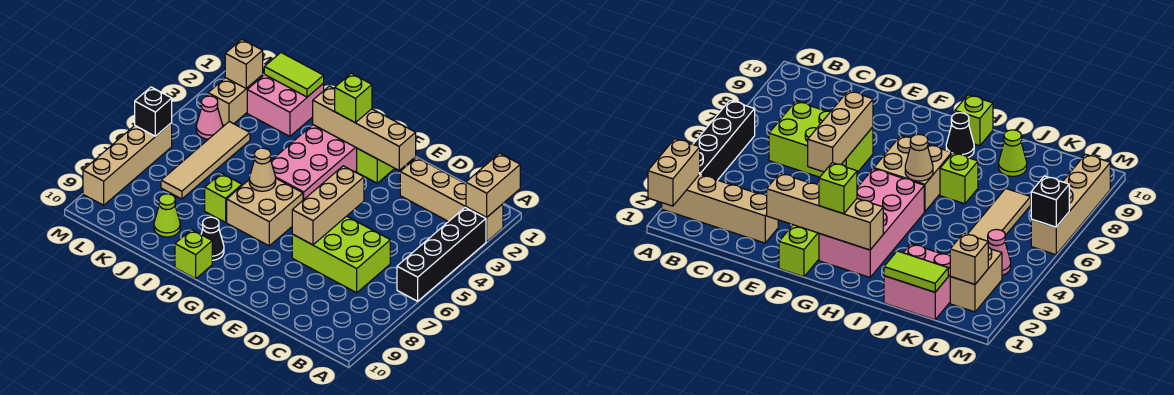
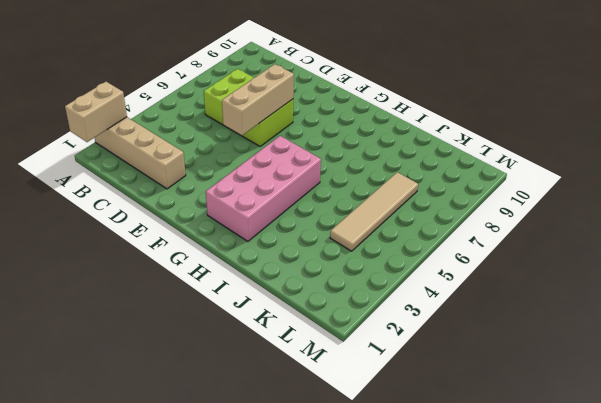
none -> black brick A3:A6 level 1
none -> lime brick F1:F2 level 1
none -> tan brick G6:H7 level 1

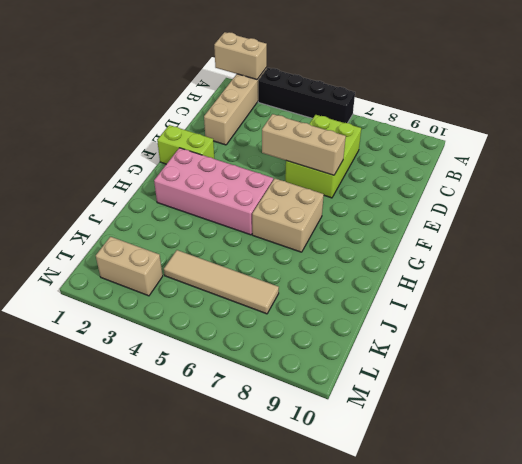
none -> black cone H9 level 1
none -> lime brick H10 level 1
none -> lime brick I7 level 1

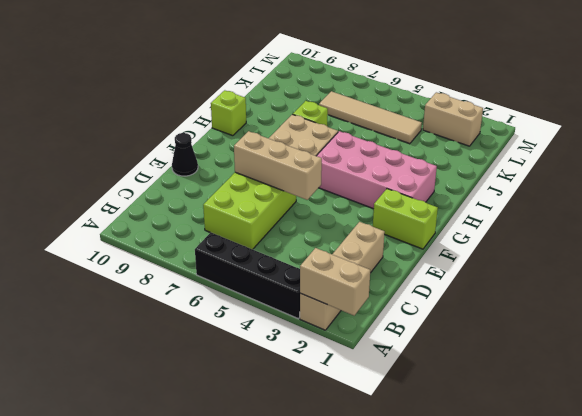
black cone E10 level 1 -> black cone H9 level 1
none -> pink brick J1:K2 level 1
none -> lime cone J9 level 1
none -> pink cone L4 level 1

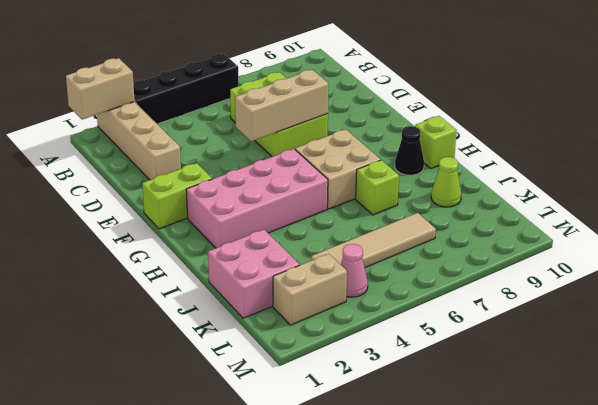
none -> tan brick M6:M9 level 1
none -> tan brick E2:H2 level 2
none -> tan cone H6 level 2

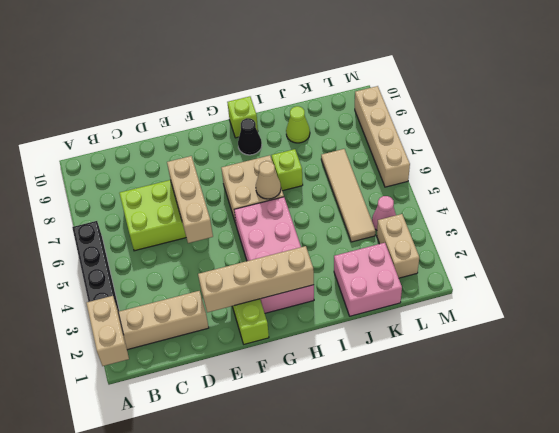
none -> lime tile J1:K1 level 2
none -> tan brick L2 level 2
none -> black brick M6 level 2

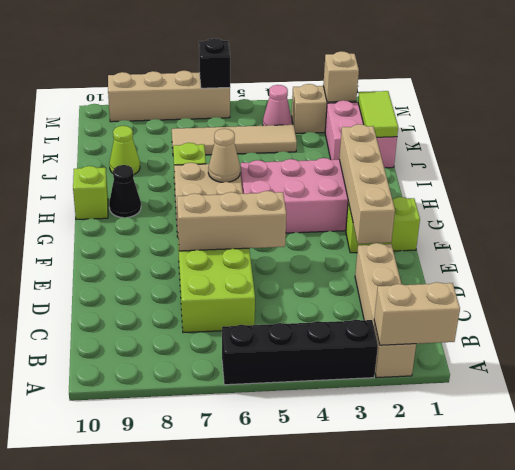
none -> lime brick G2 level 3

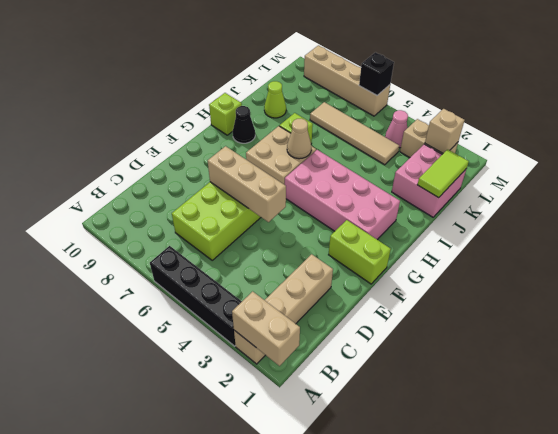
none -> tan brick E2:H2 level 2
none -> lime brick G2 level 3

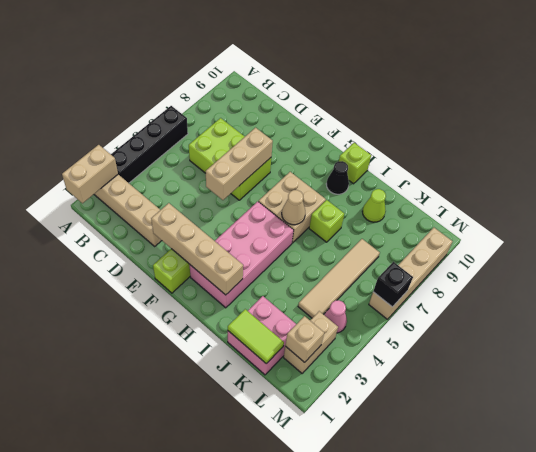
none -> lime brick G2 level 3

